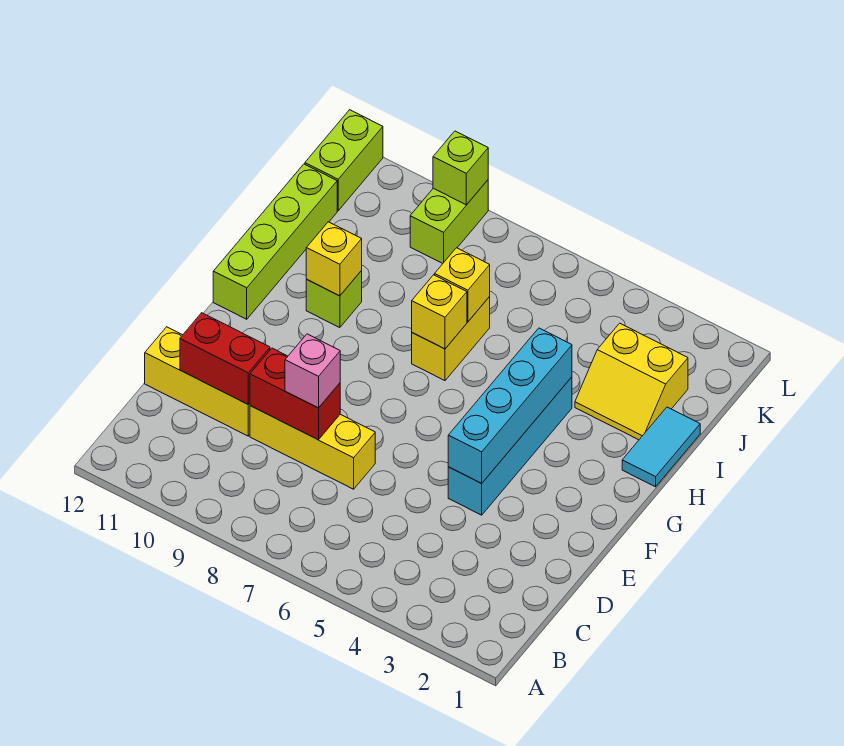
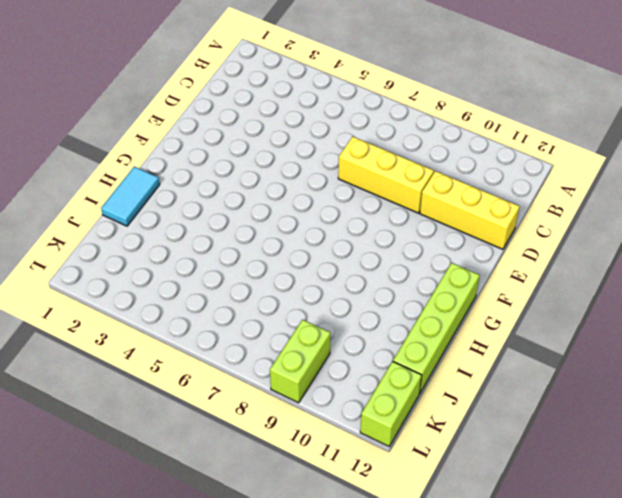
none -> cyan brick E4:H4 level 1
none -> yellow brick H7:I7 level 1
none -> lime brick H10 level 1

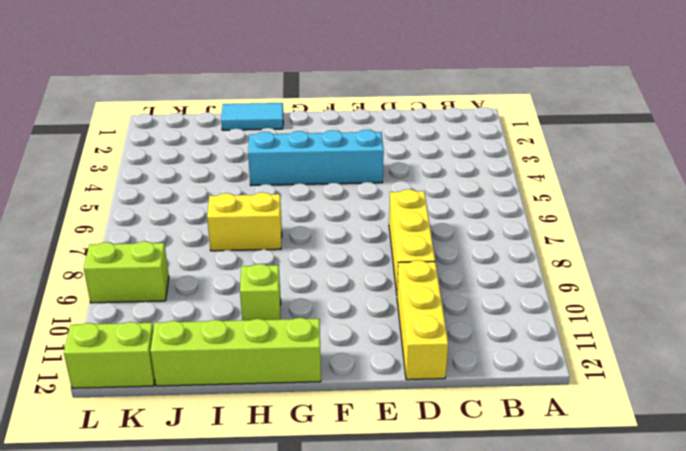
none -> yellow slope I2:J3 level 1 top J
none -> red brick D8:D9 level 2
none -> red brick D10:D11 level 2

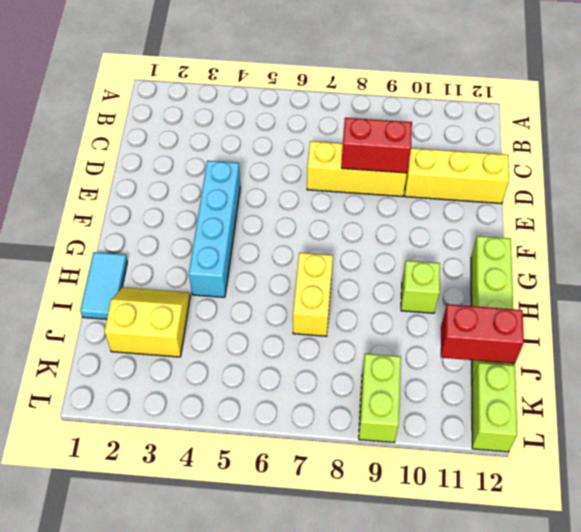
red brick J11:J12 level 2 -> red brick D10:D11 level 2
none -> cyan brick E4:H4 level 2
none -> yellow brick H7 level 2
none -> yellow brick H10 level 2

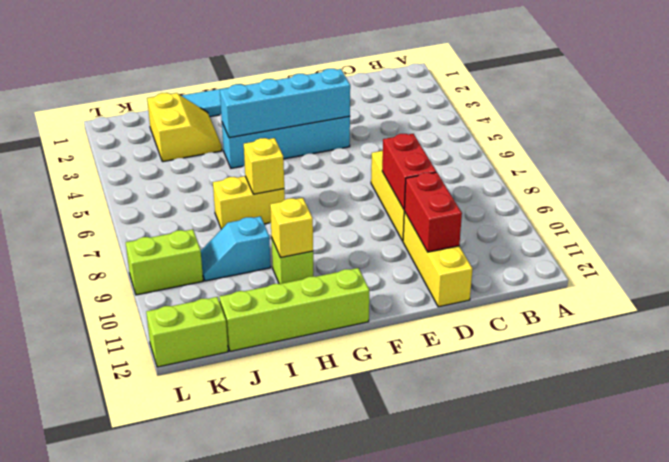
cyan slope I9:J9 level 1 top I -> none
none -> yellow brick I7 level 2
none -> lime brick L9 level 2
none -> pink brick D8 level 3

